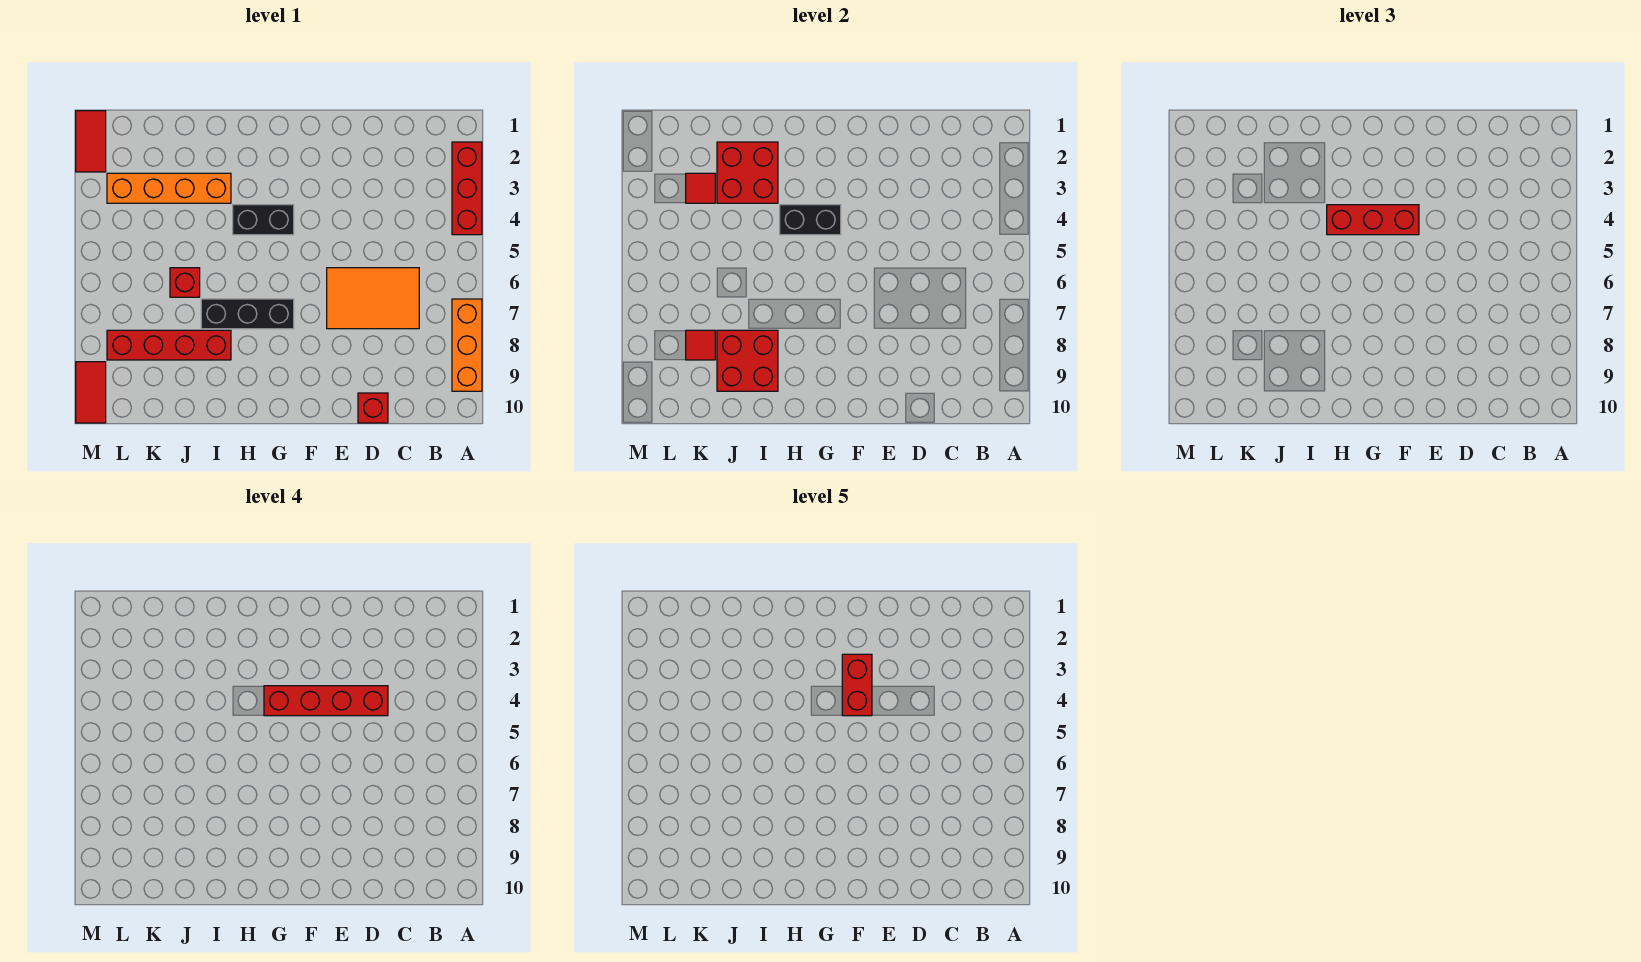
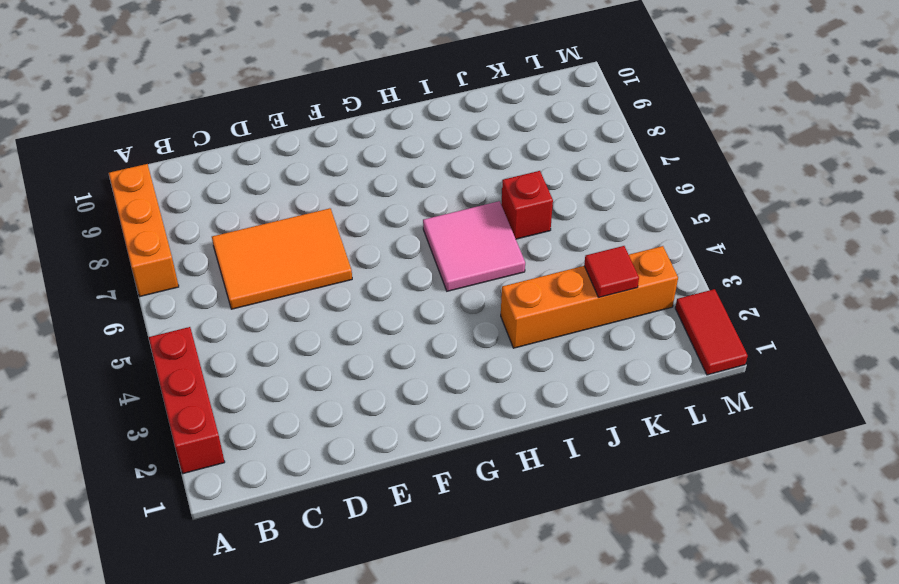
pink tile H5:I6 level 1 -> none
none -> red brick D10 level 1
none -> black brick G4:H4 level 1
none -> black brick G7:I7 level 1

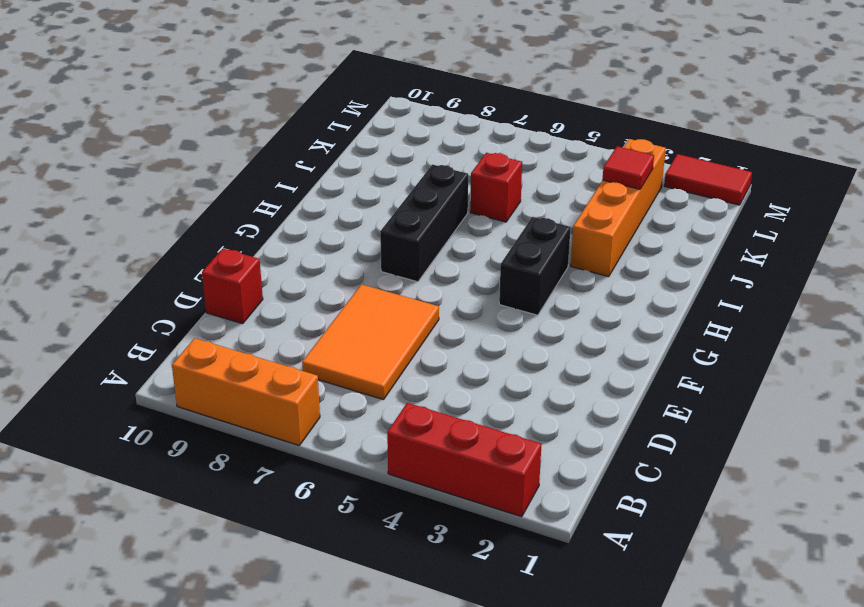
none -> red brick I8:L8 level 1
none -> red tile M9:M10 level 1
none -> black brick G4:H4 level 2

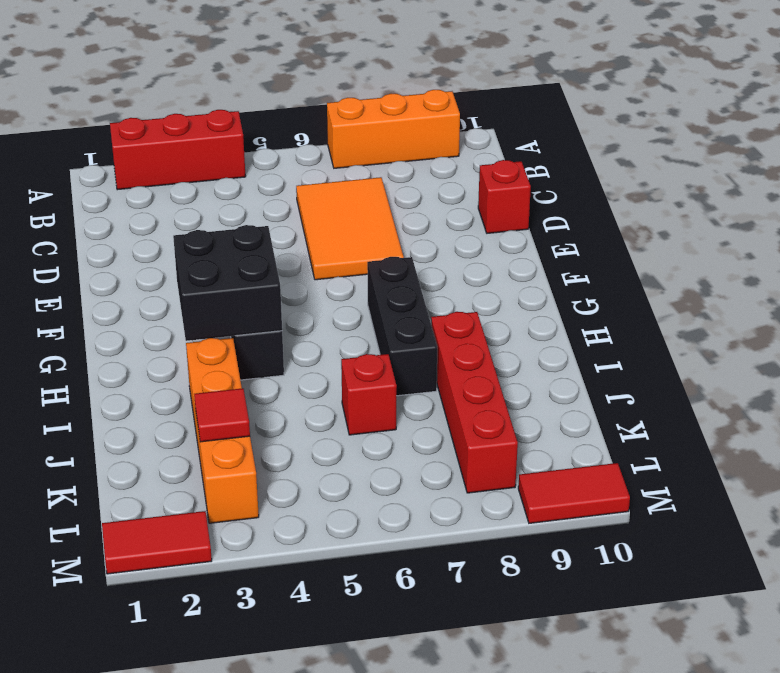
black brick G3:H4 level 2 -> black brick G4:H4 level 2
none -> red brick I2:J3 level 2
none -> red brick I8:J9 level 2
none -> red tile K8 level 2

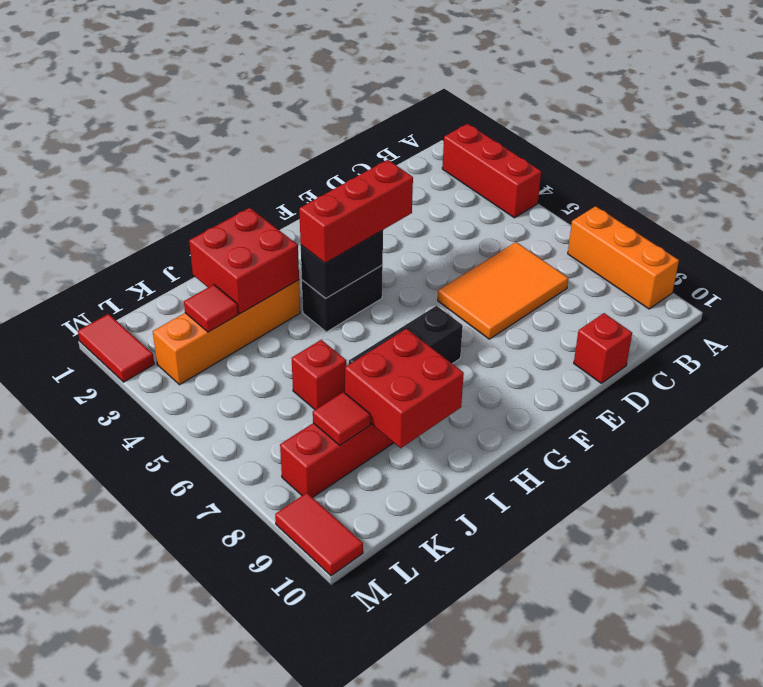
none -> red brick D4:G4 level 4
none -> red brick F3:F4 level 5

